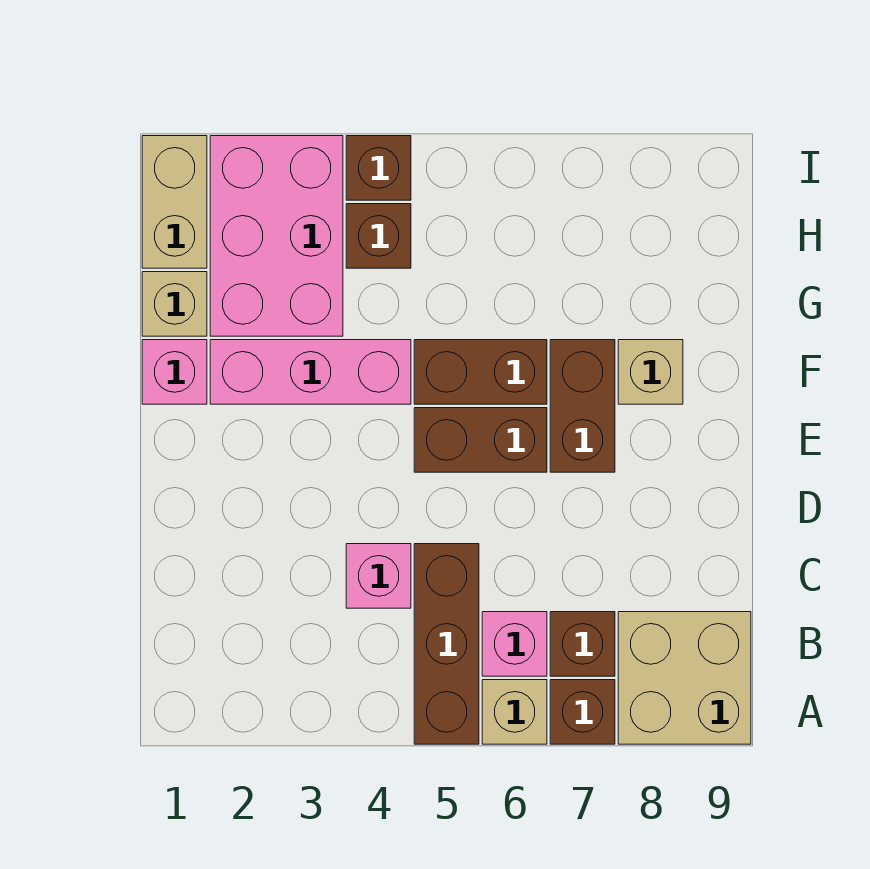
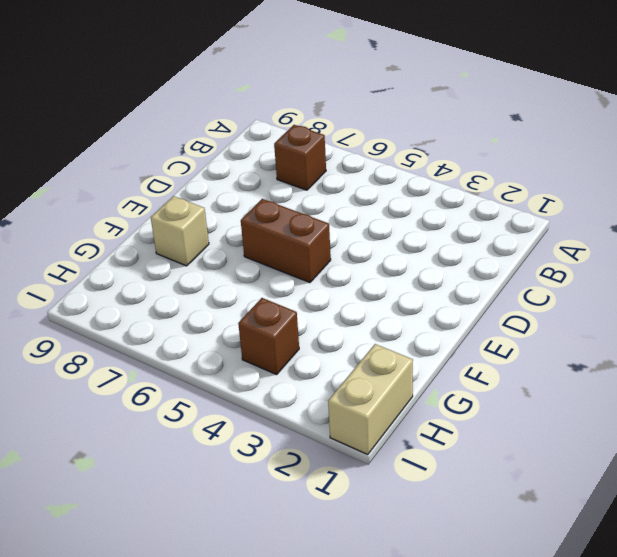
none -> brown brick A5:C5 level 1
none -> tan brick A6 level 1
none -> brown brick A7 level 1

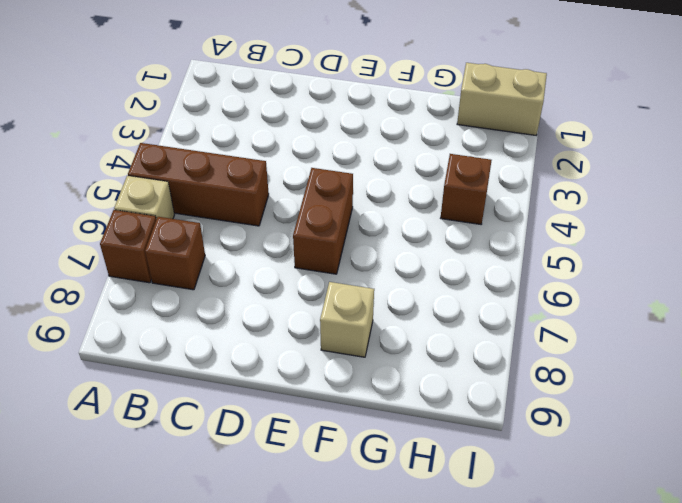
none -> tan brick A8:B9 level 1
none -> pink brick B6 level 1
none -> pink brick C4 level 1

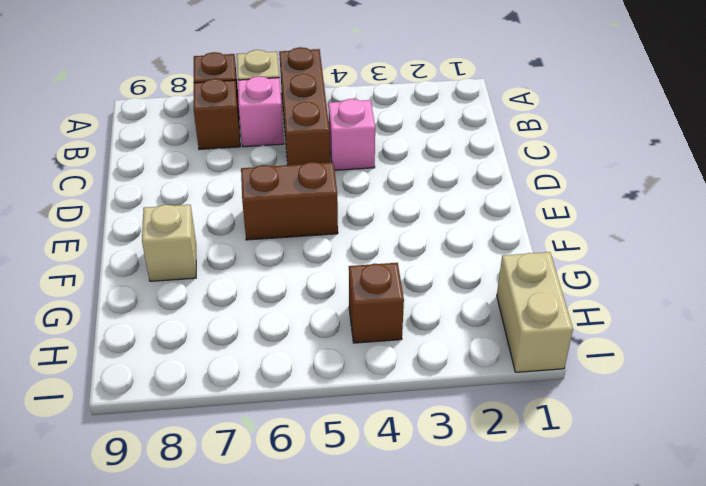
none -> tan brick A8:B9 level 1
none -> brown brick E7:F7 level 1
none -> pink brick F1 level 1

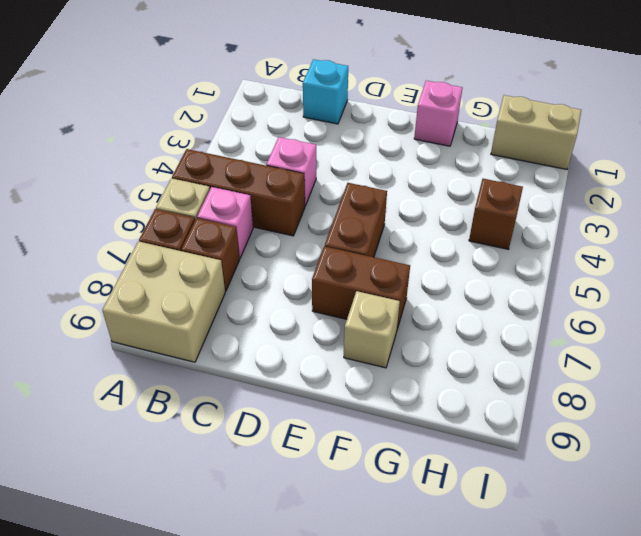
cyan brick C1 level 1 -> none
none -> pink brick F2:F4 level 1
none -> brown brick F5:F6 level 1
none -> tan brick G1 level 1

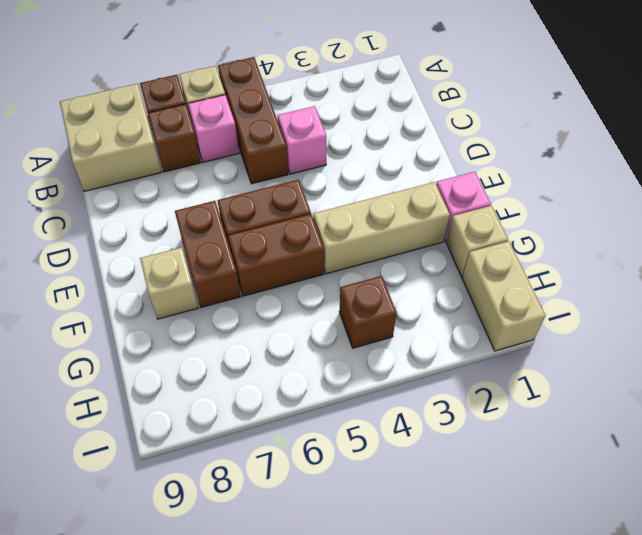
tan brick F2:F4 level 1 -> pink brick F2:F4 level 1
none -> pink brick G2:I3 level 1
none -> brown brick I4 level 1

